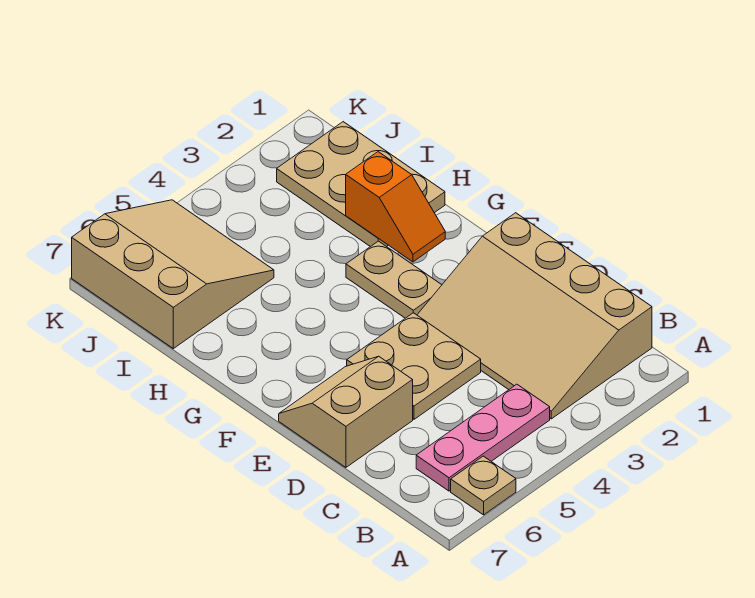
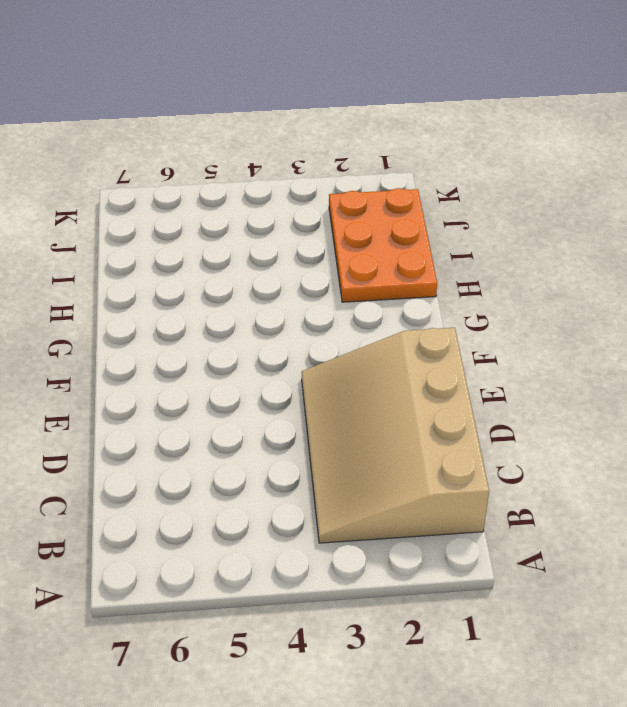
orange plate H1:J2 level 1 -> tan plate H1:J2 level 1
none -> tan plate A6 level 1
none -> pink plate B4:B6 level 1

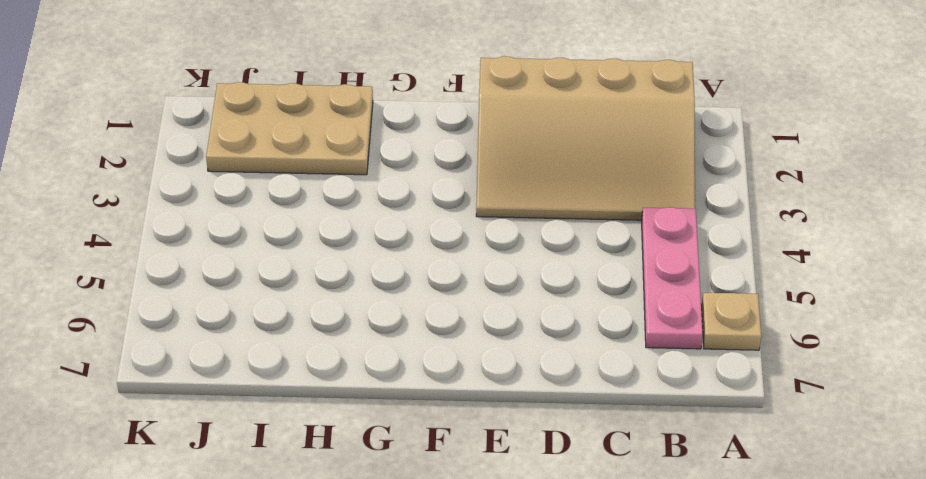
none -> tan plate D4:E5 level 1
none -> tan slope D6:E7 level 1 top D

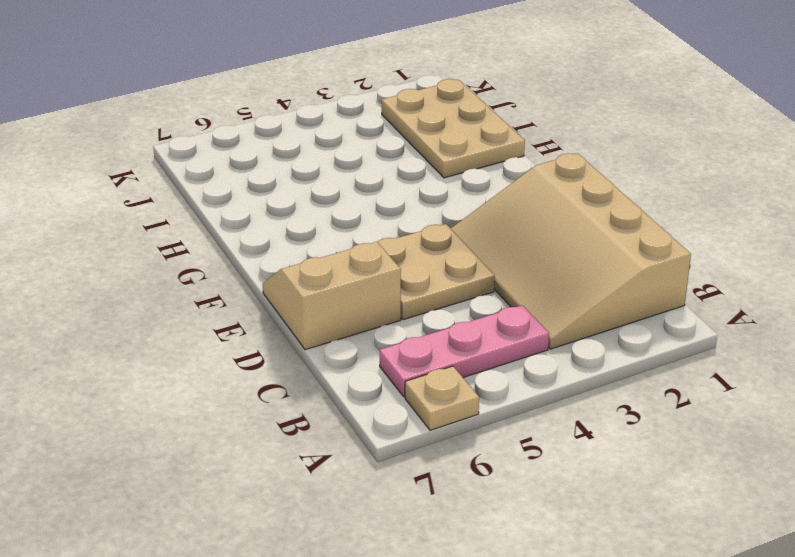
none -> tan plate F3:G3 level 1
none -> tan slope I5:K7 level 1 top 7

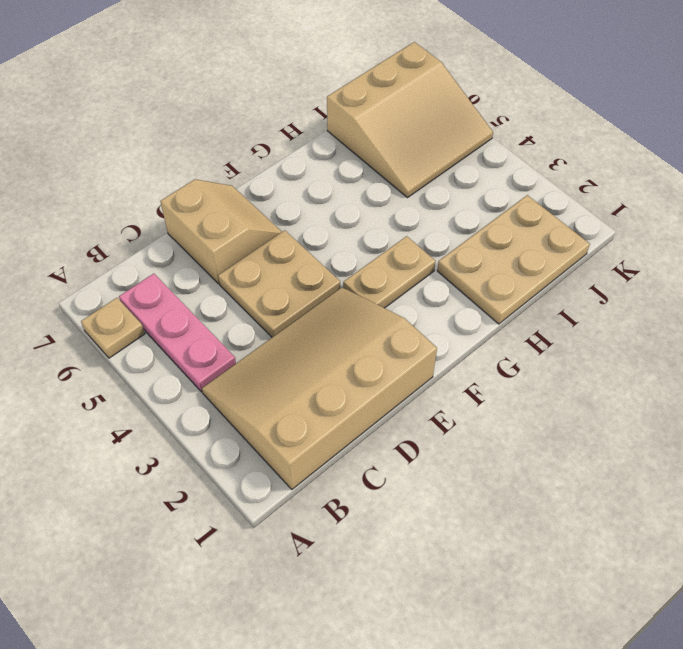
none -> orange slope G2:H2 level 2 top H

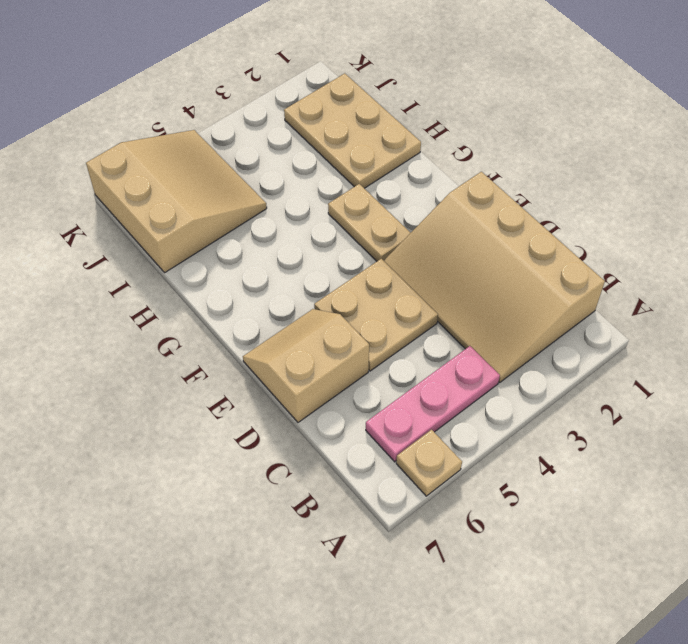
none -> orange slope G2:H2 level 2 top H

